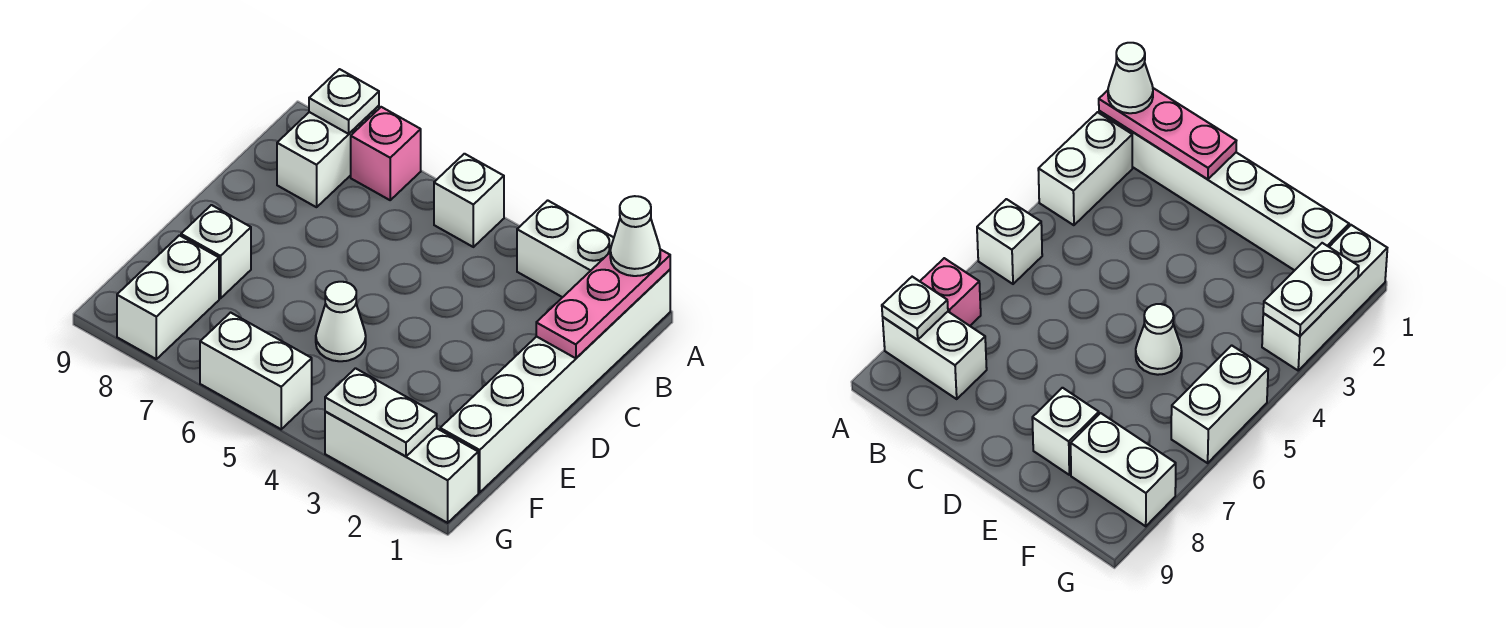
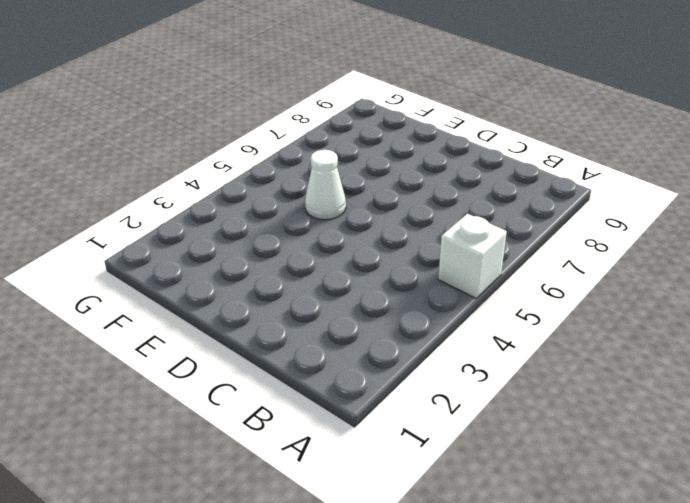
none -> white brick A1:F1 level 1
none -> white brick A2:A3 level 1
none -> pink brick A7 level 1

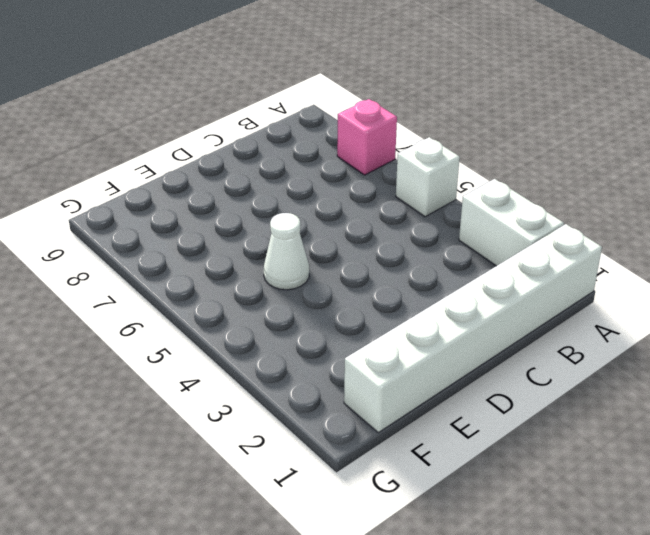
none -> white brick A8:B8 level 1
none -> white brick E8 level 1
none -> white brick F8:G8 level 1

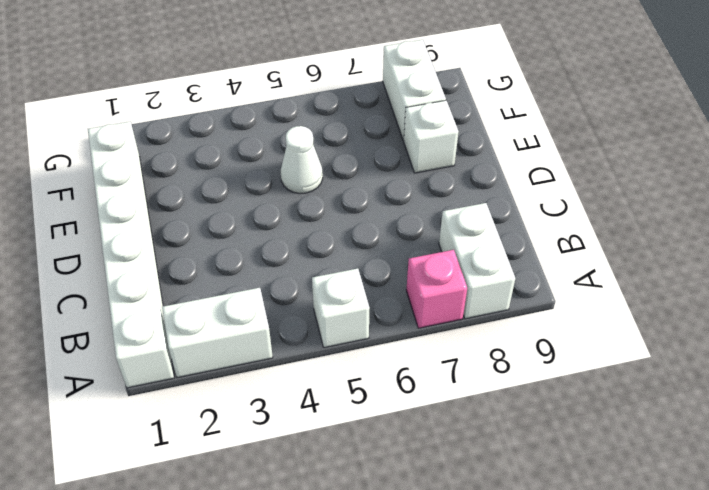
none -> white brick G1:G3 level 1
none -> white brick G5:G6 level 1
none -> pink plate A1:C1 level 2

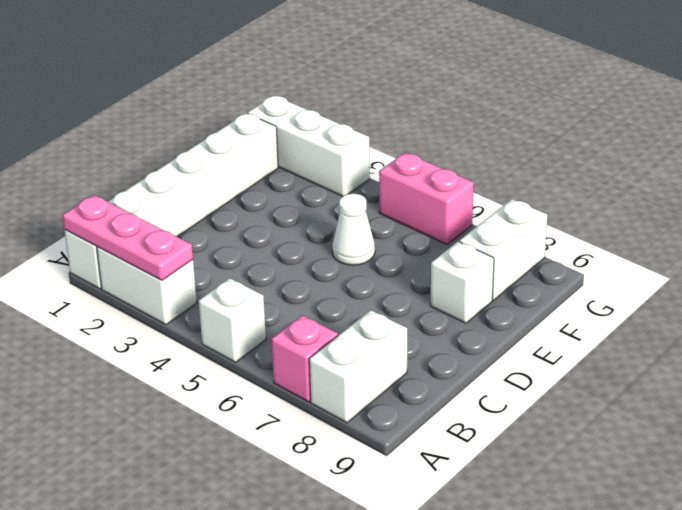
pink plate A1:A3 level 2 -> pink plate A1:C1 level 2
pink brick G5:G6 level 1 -> white brick G5:G6 level 1
none -> white plate A8 level 2
none -> white plate G2:G3 level 2
none -> white cone A1 level 3

